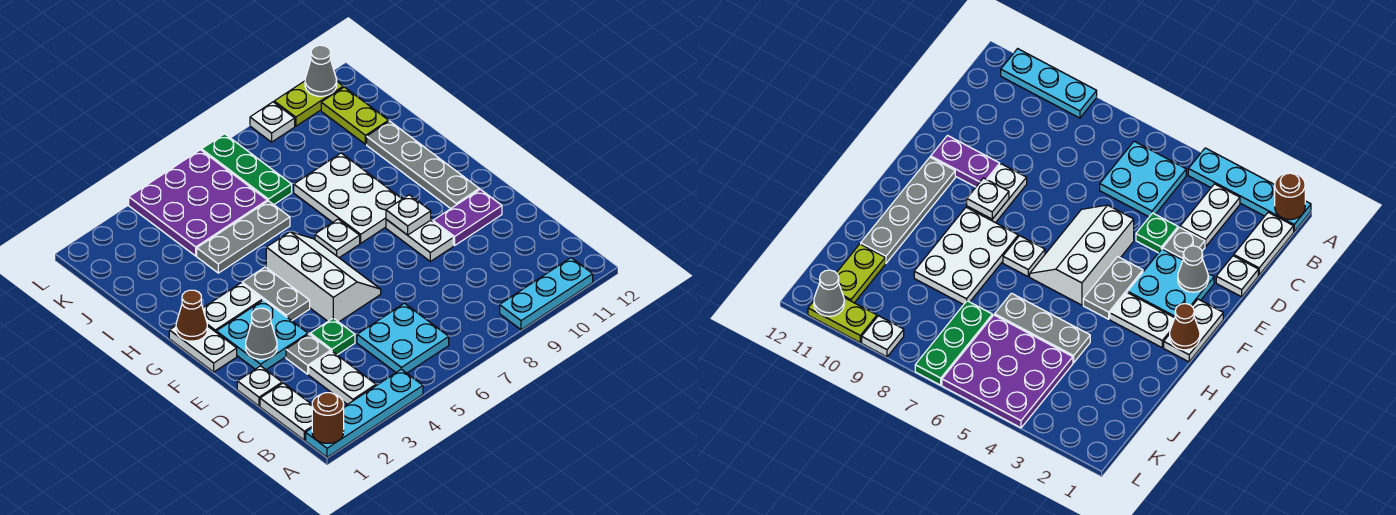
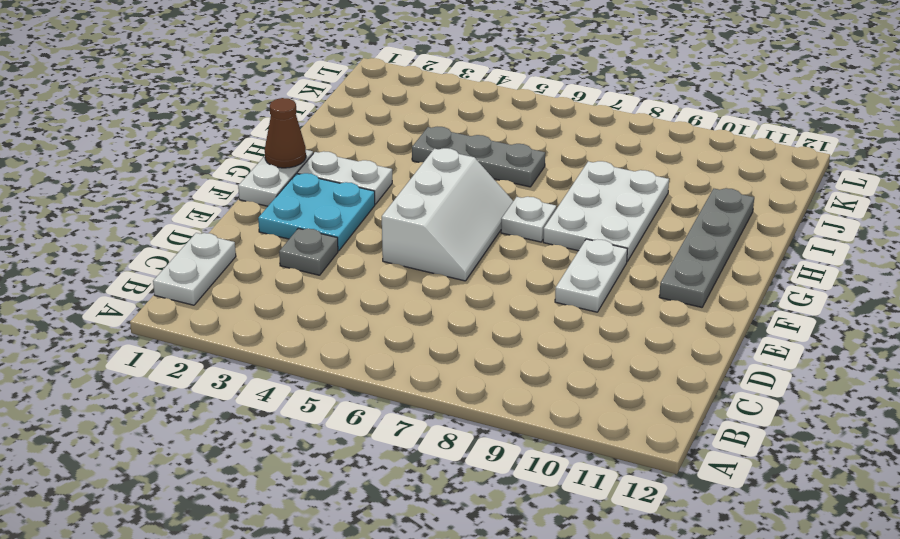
none -> cyan plate A1:A4 level 1
none -> cyan plate A9:A11 level 1
none -> white plate B3:C3 level 1

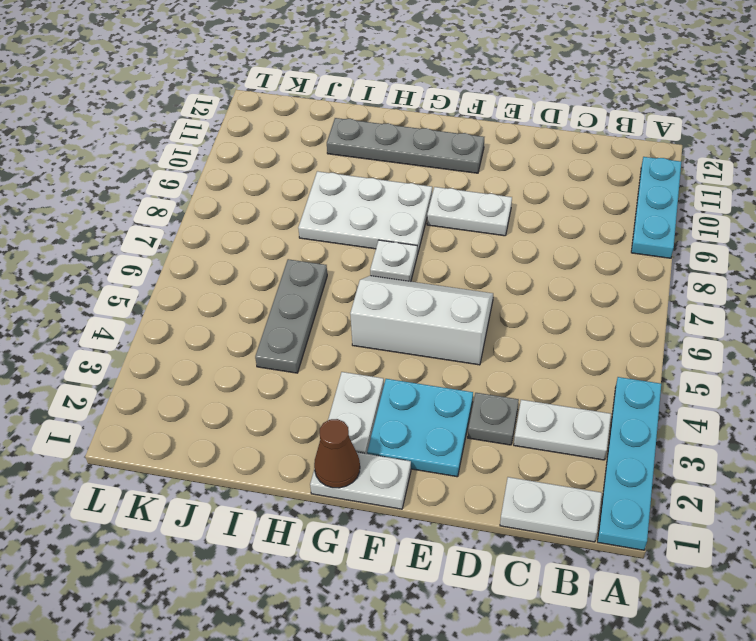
none -> cyan plate B5:C6 level 1
none -> white plate D1 level 1
none -> green plate D4 level 1

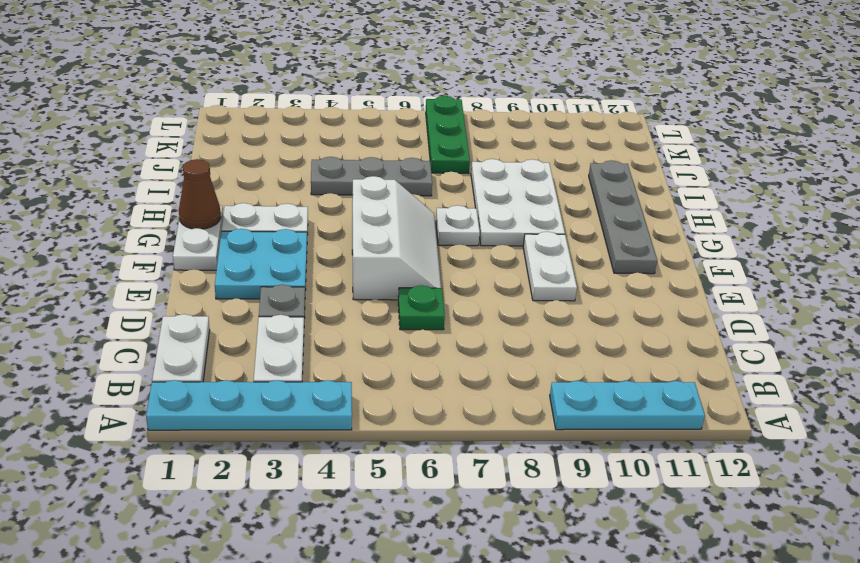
green plate D6 level 1 -> green plate D4 level 1
none -> cyan plate B5:C6 level 1
none -> white plate D1 level 1
none -> purple plate E10:E11 level 1

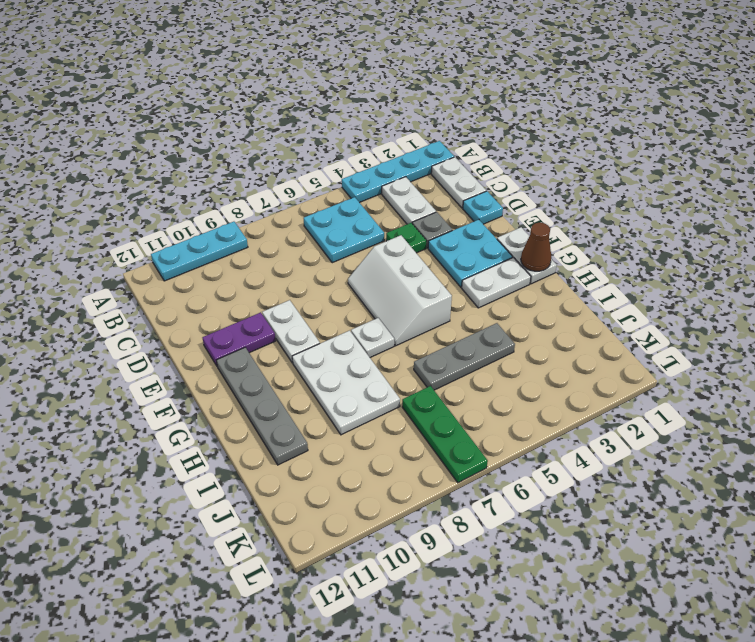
cyan plate D1 level 1 -> white plate D1 level 1
none -> grey plate F4:G4 level 1
none -> purple plate J4:L6 level 1
none -> lime plate J11:K11 level 1

